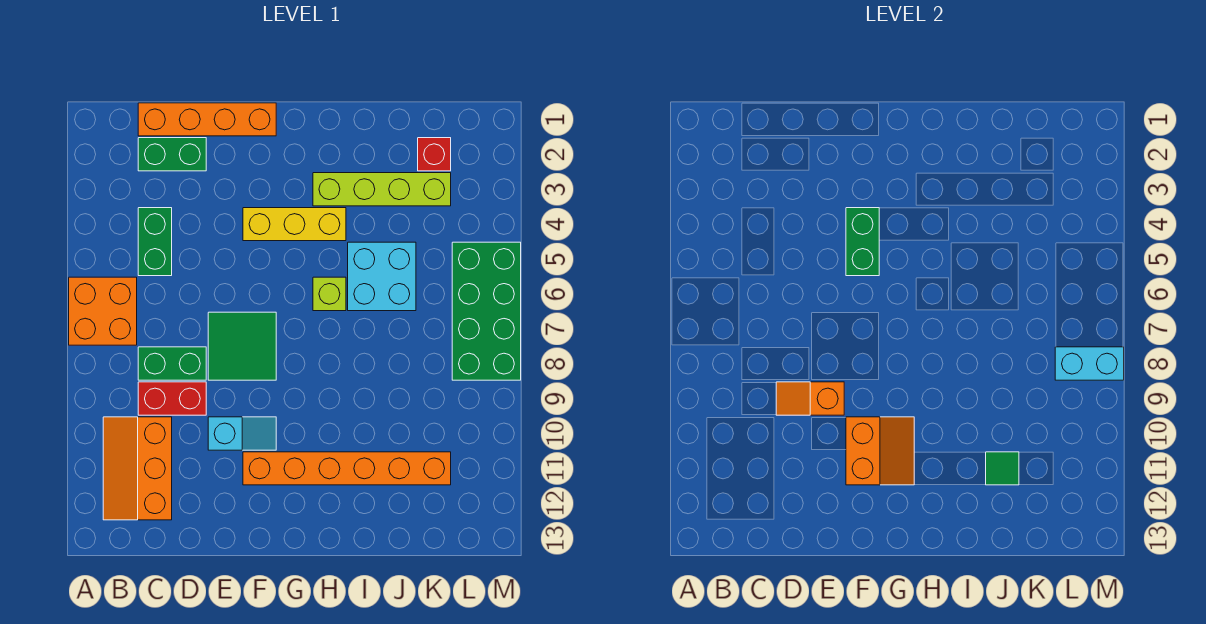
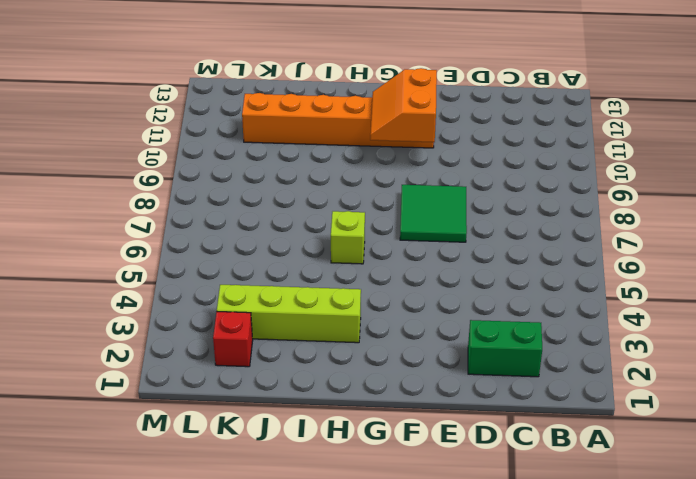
none -> orange brick A6:B7 level 1
none -> orange slope B10:C12 level 1 top C
none -> orange brick C1:F1 level 1

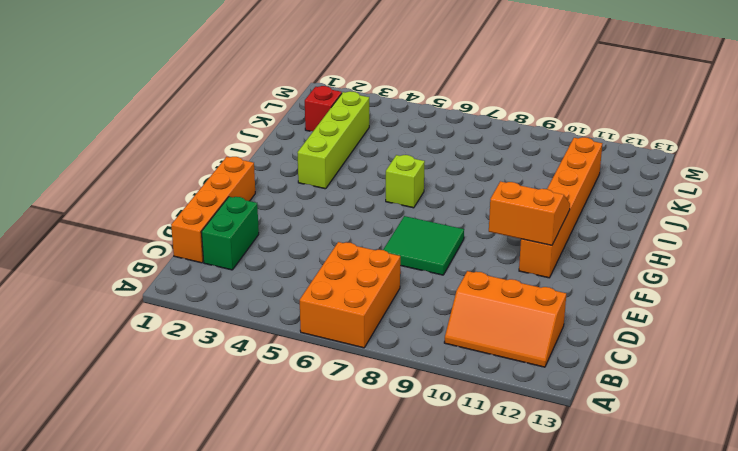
orange brick A6:C7 level 1 -> orange brick A6:B7 level 1
none -> green brick C4:C5 level 1
none -> green brick C8:D8 level 1
none -> red brick C9:D9 level 1

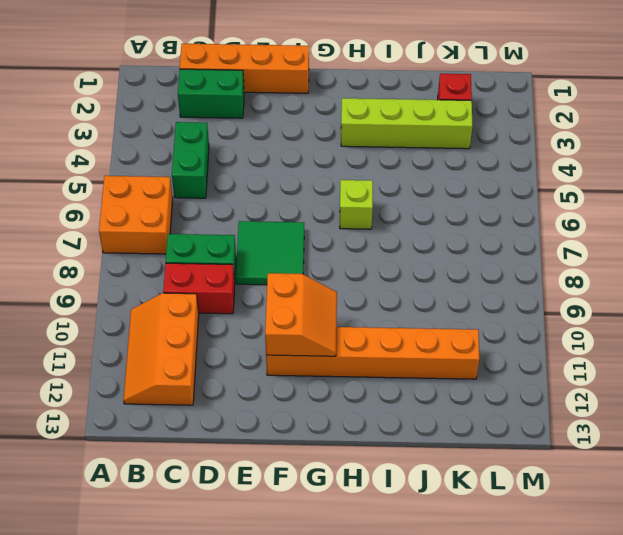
none -> cyan slope E10:F10 level 1 top E
none -> yellow brick F4:H4 level 1
none -> cyan brick I5:J6 level 1

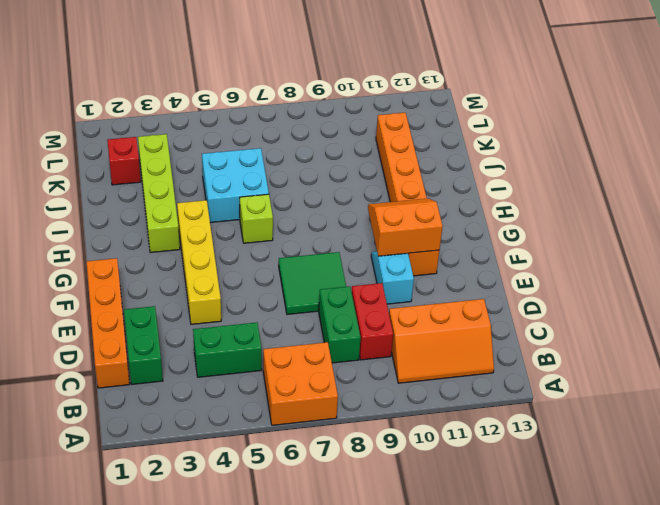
yellow brick E4:H4 level 1 -> yellow brick F4:H4 level 1
none -> green brick L5:M8 level 1
none -> orange slope D9:E9 level 2 top E
none -> green brick F4:F5 level 2

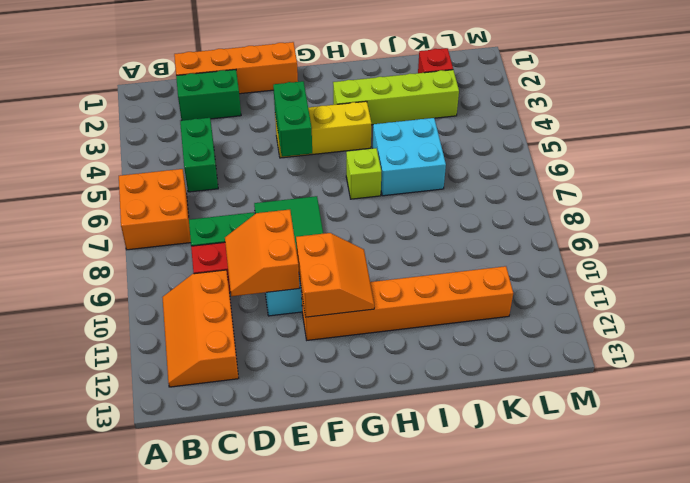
orange slope D9:E10 level 2 top E -> orange slope D9:E9 level 2 top E
none -> green brick L5:M8 level 1
none -> green tile J11 level 2
none -> cyan brick L8:M8 level 2

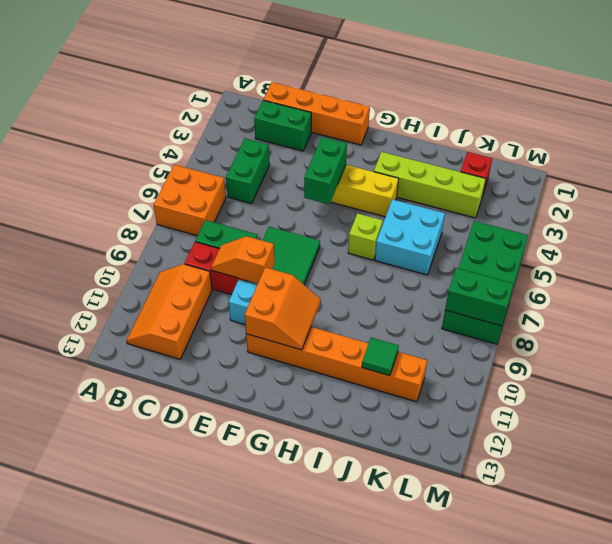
green brick L8:M8 level 2 -> cyan brick L8:M8 level 2

